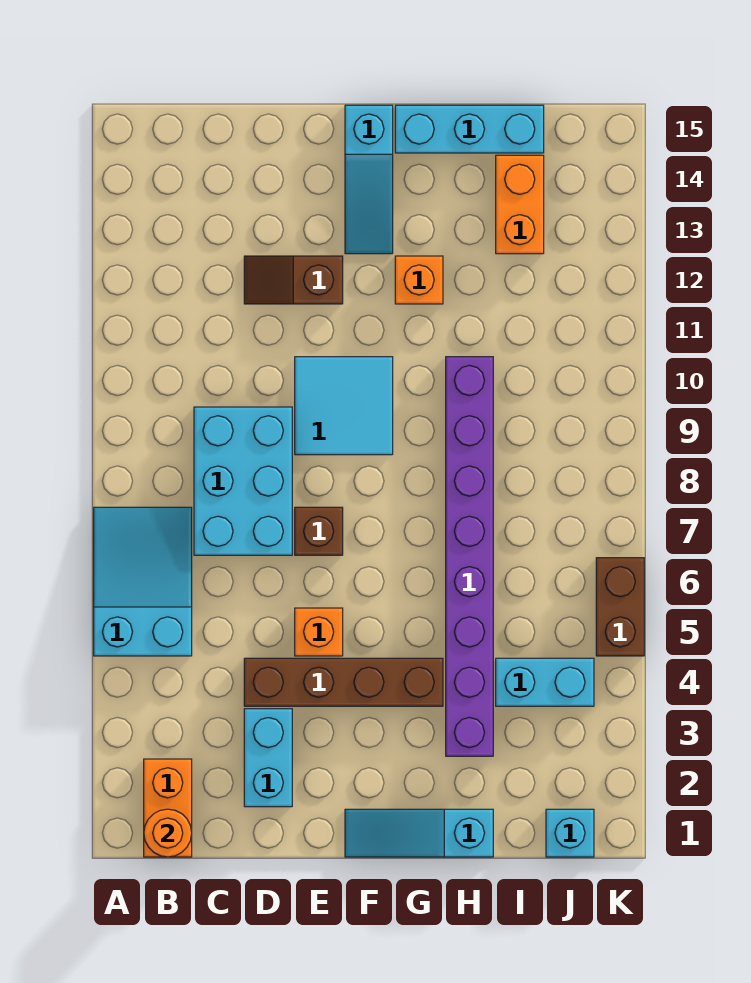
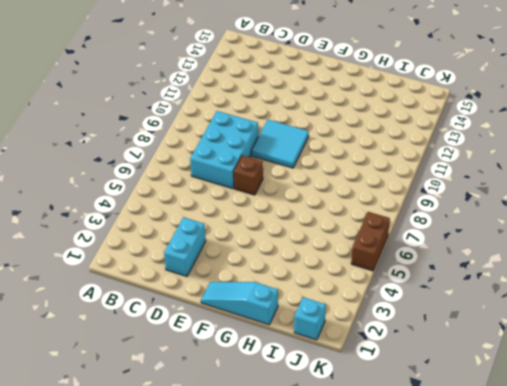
none -> cyan slope A5:B7 level 1 top 5
none -> orange brick B1:B2 level 1
none -> brown brick D4:G4 level 1

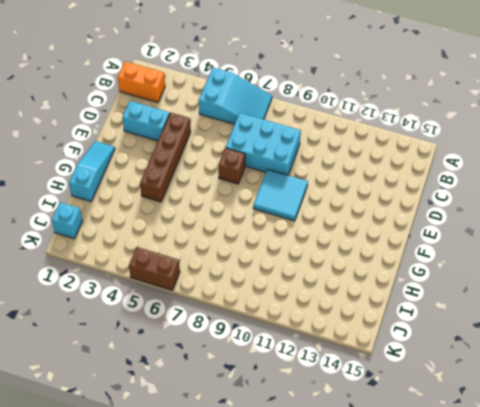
none -> brown slope D12:E12 level 1 top E
none -> orange brick E5 level 1
none -> cyan slope F13:F15 level 1 top 15

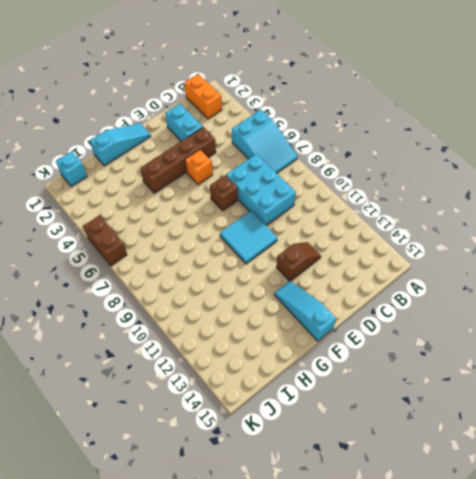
none -> orange brick G12 level 1
none -> cyan brick G15:I15 level 1
none -> purple brick H3:H10 level 1

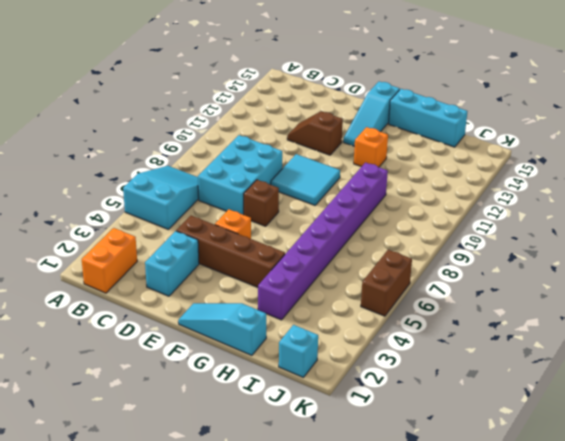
none -> cyan brick I4:J4 level 1
none -> orange brick I13:I14 level 1
none -> orange round brick B1 level 2

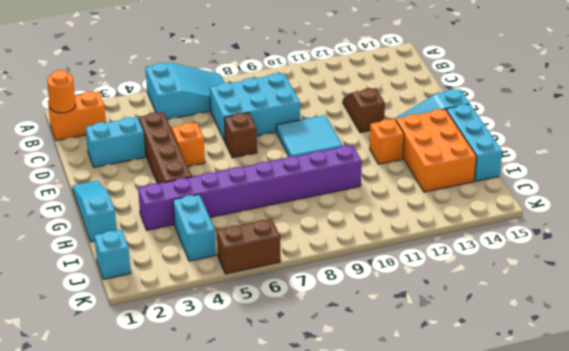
orange brick G13:I14 level 1 -> orange brick I13:I14 level 1

